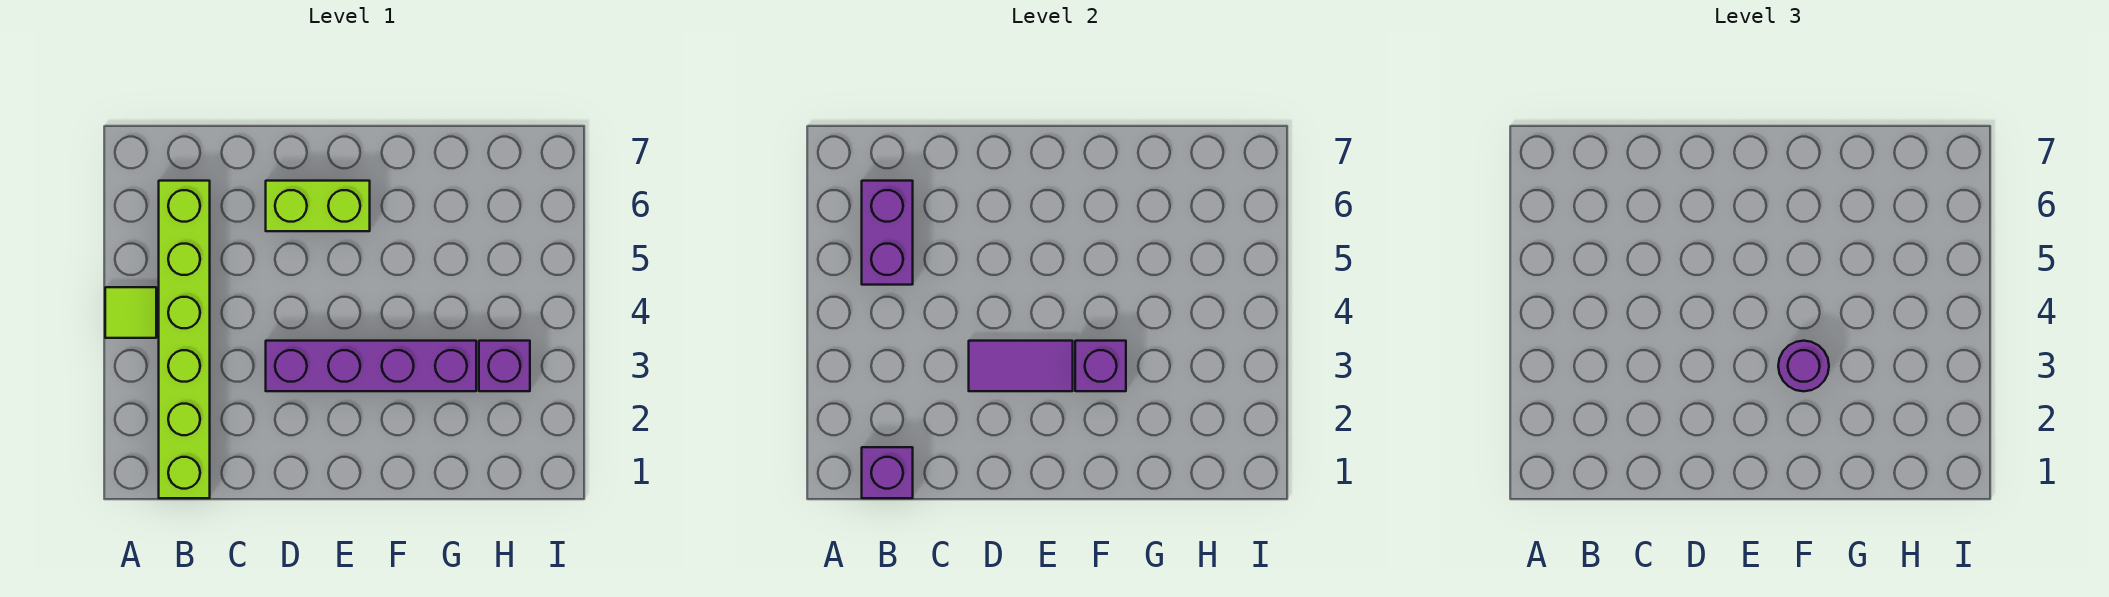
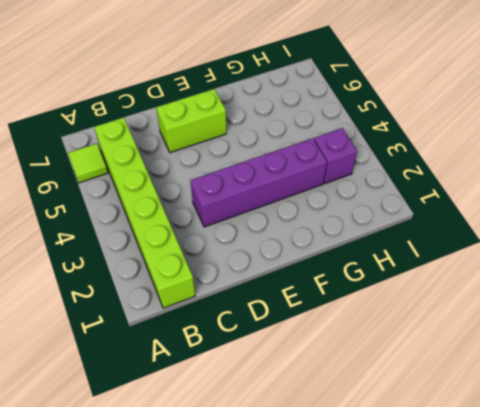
lime tile A6 level 1 -> lime tile A4 level 1
none -> purple brick B1 level 2
none -> purple brick B5:B6 level 2

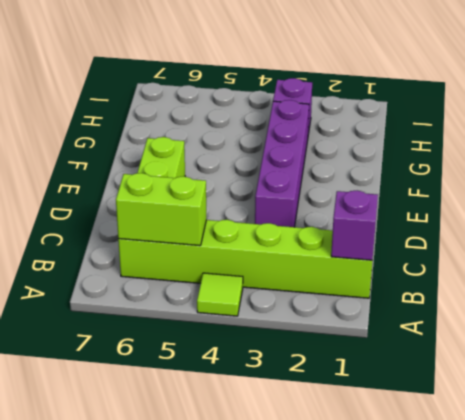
lime brick B5:B6 level 2 -> purple brick B5:B6 level 2
none -> purple tile D3:E3 level 2
none -> purple brick F3 level 2

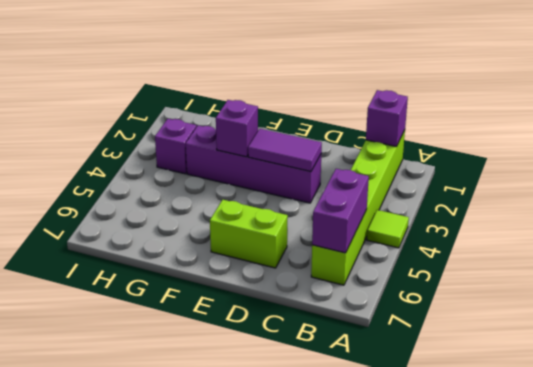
none -> purple round brick F3 level 3

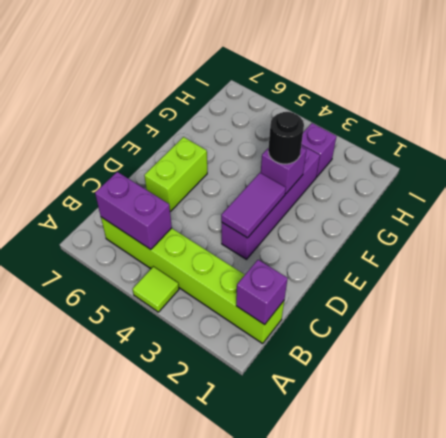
black round brick F3 level 3 -> purple round brick F3 level 3

